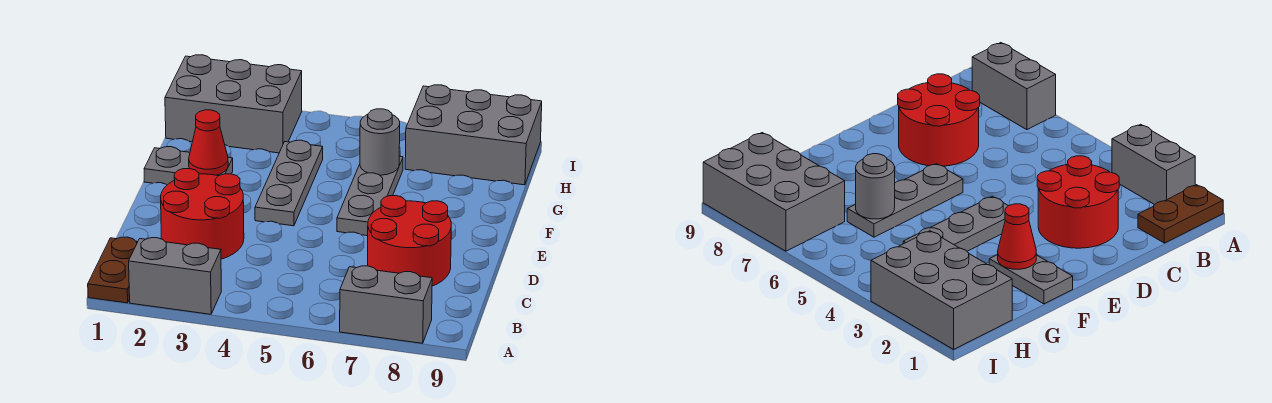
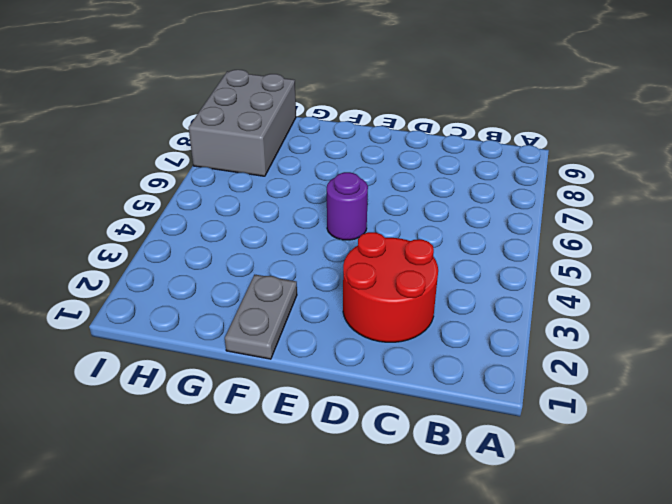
purple round brick E5 level 1 -> none
none -> brown plate A1:B1 level 1
none -> grey brick A2:A3 level 1
none -> grey brick A7:A8 level 1

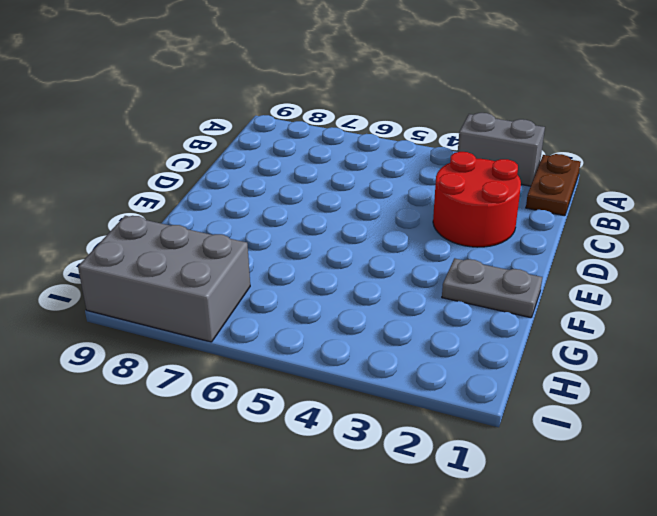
none -> grey brick A7:A8 level 1
none -> red round brick C7:D8 level 1
none -> grey plate E4:G4 level 1

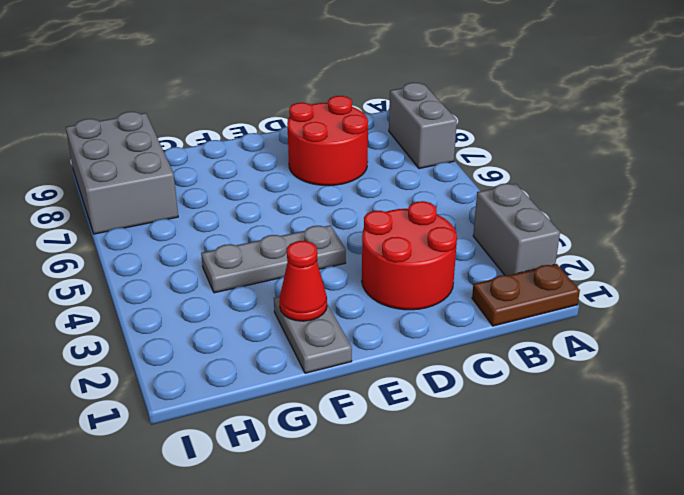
none -> grey plate E6:G6 level 1
none -> grey brick H1:I3 level 1
none -> grey round brick G6 level 2

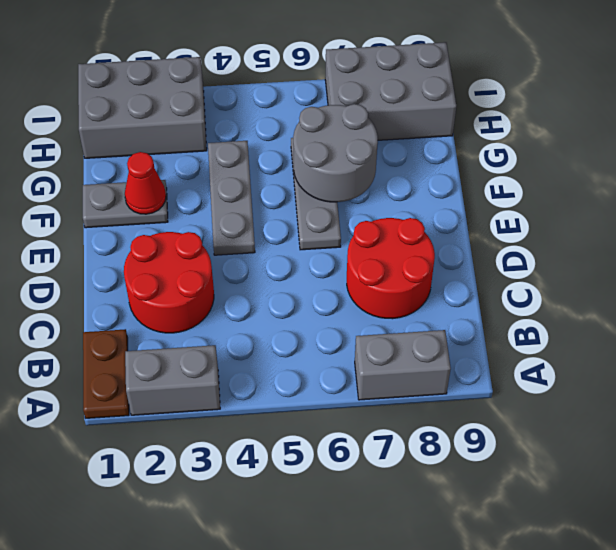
grey round brick F6:G7 level 2 -> grey round brick G6 level 2

